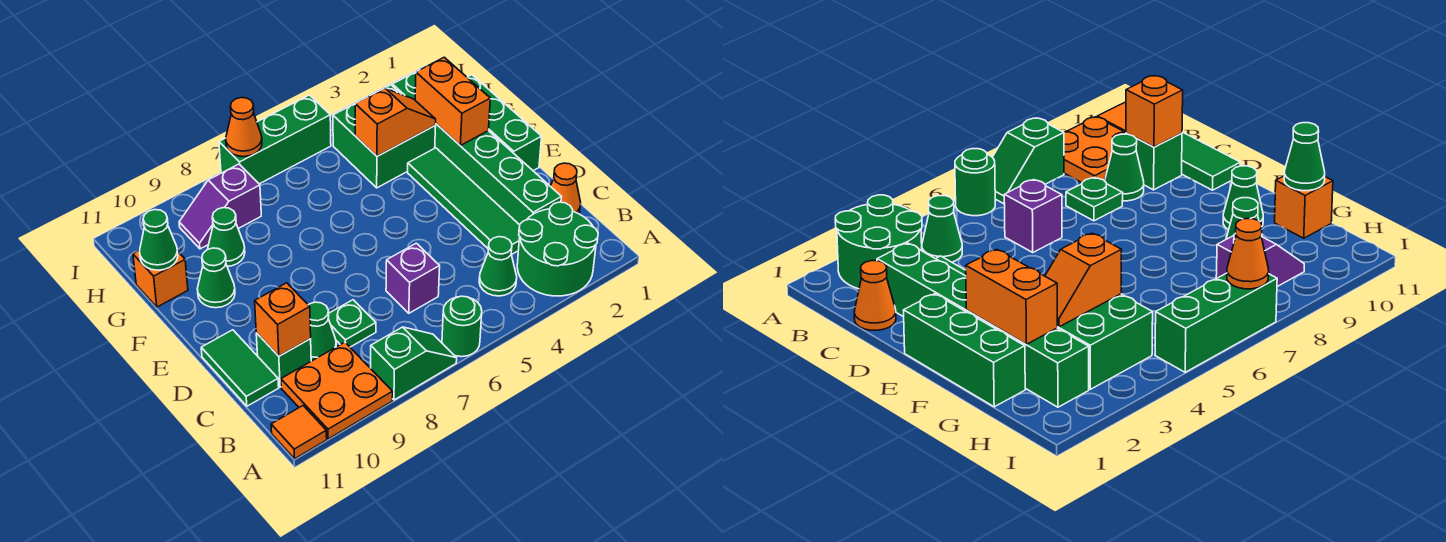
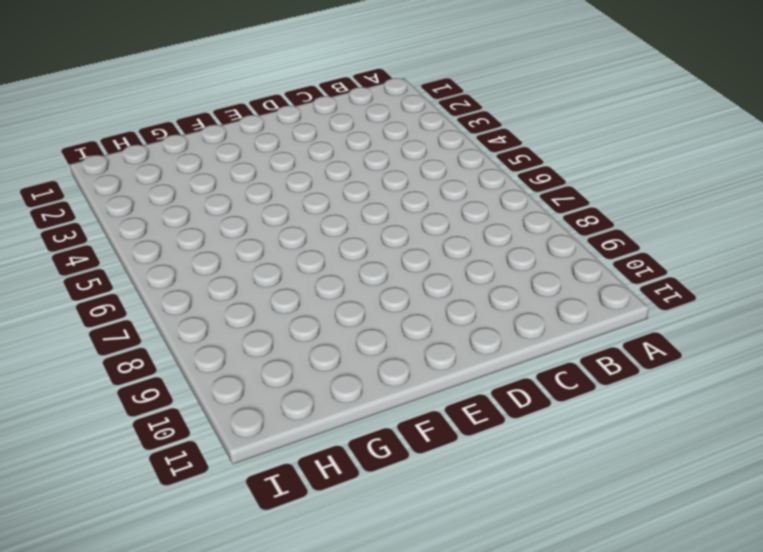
none -> green round brick A2:B3 level 1
none -> green round brick A6 level 1
none -> green slope A7:A8 level 1 top 8

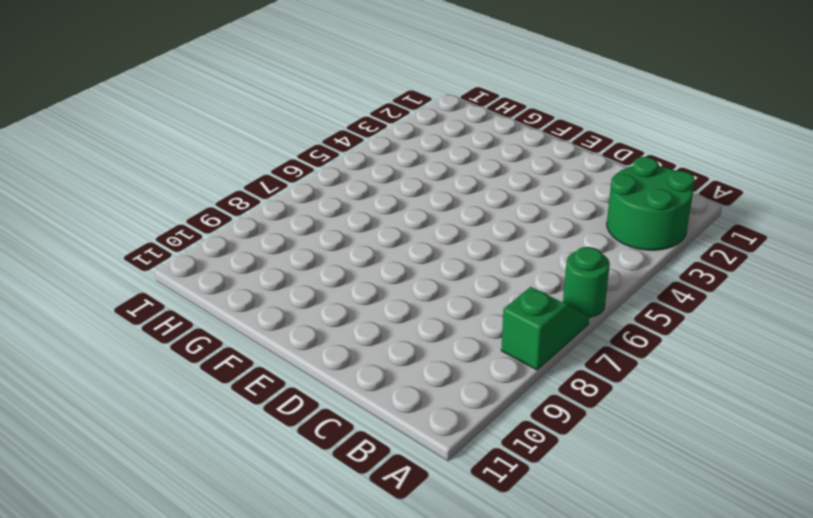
none -> orange plate A9:B10 level 1
none -> orange tile A11 level 1
none -> green cone B4 level 1

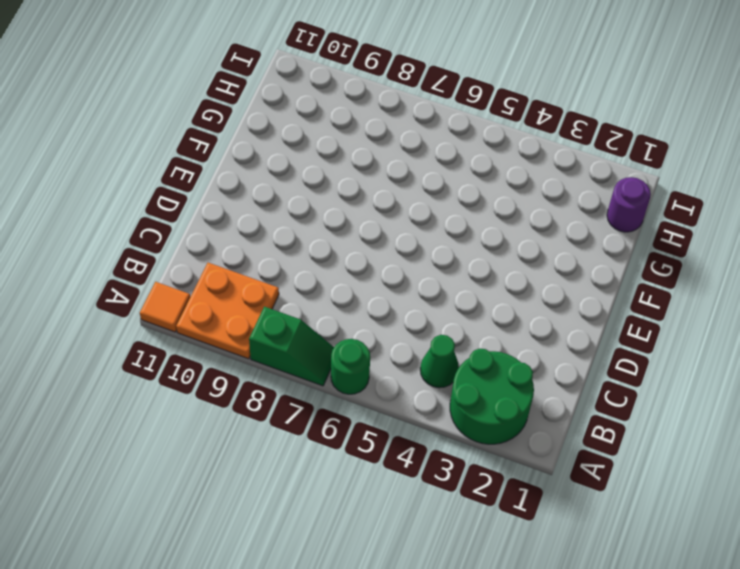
purple round brick H1 level 1 -> none
none -> orange cone C1 level 1
none -> green brick C2:H2 level 1
none -> green tile C3:F3 level 1

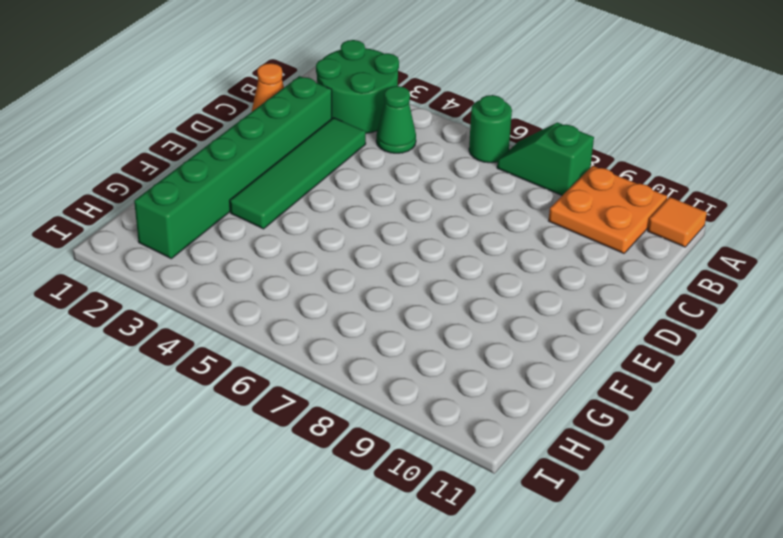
none -> purple brick C6 level 1
none -> green plate C8 level 1
none -> green cone C9 level 1

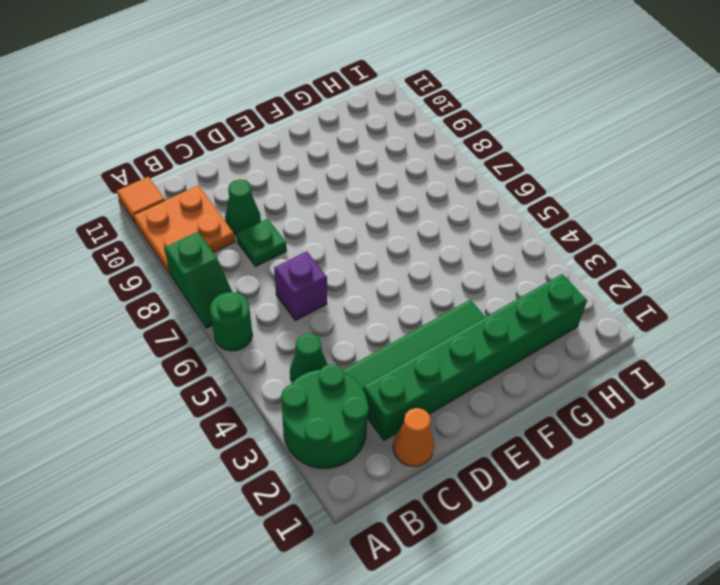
none -> green brick C10 level 1
none -> green tile C11:D11 level 1
none -> green brick E1:G1 level 1

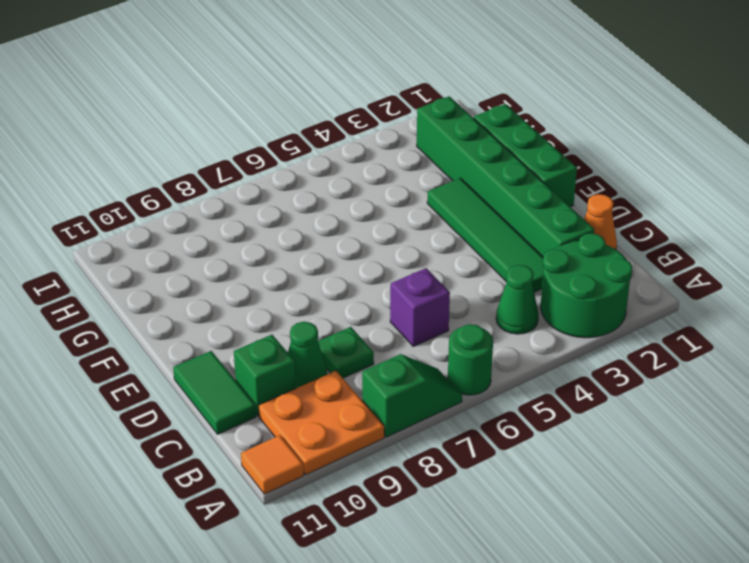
none -> green cone F10 level 1
none -> green brick G3:H4 level 1
none -> green cone G9 level 1

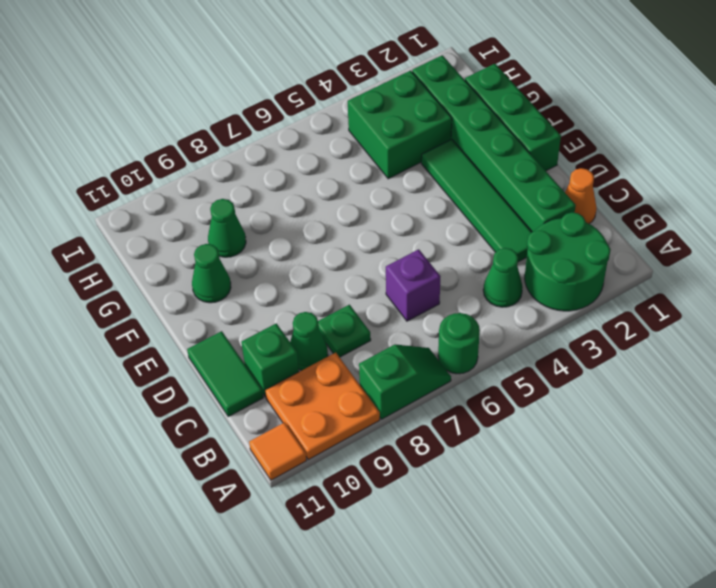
none -> orange brick G11 level 1
none -> purple slope H8:H9 level 1 top 8
none -> green brick I5:I7 level 1

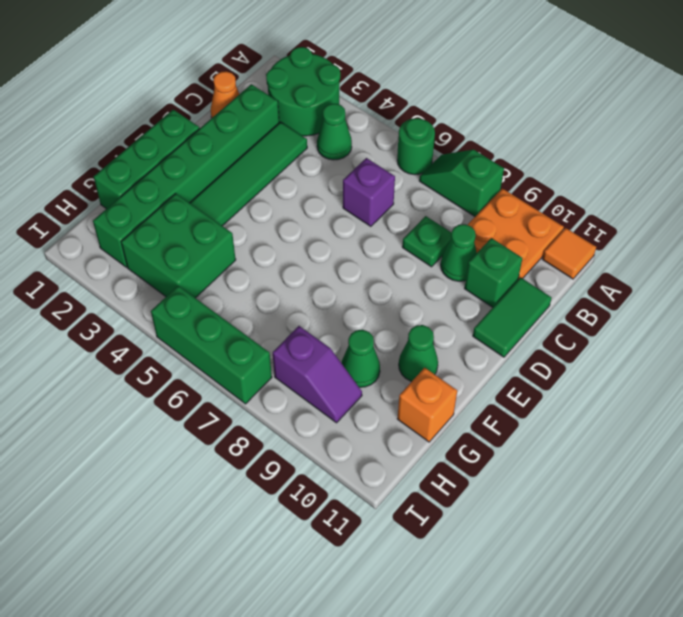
none -> orange brick C10 level 2
none -> orange brick F2:G2 level 2
none -> orange slope G3:G4 level 2 top 4

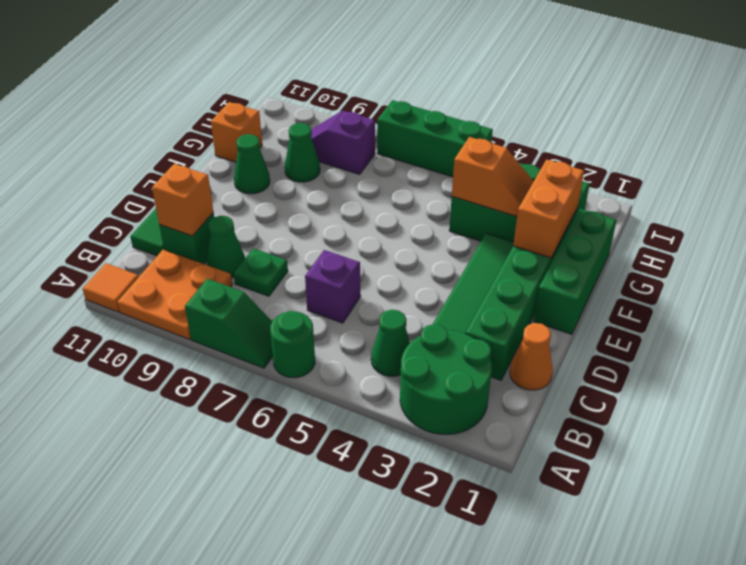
none -> green cone G11 level 2
none -> orange cone I7 level 2

